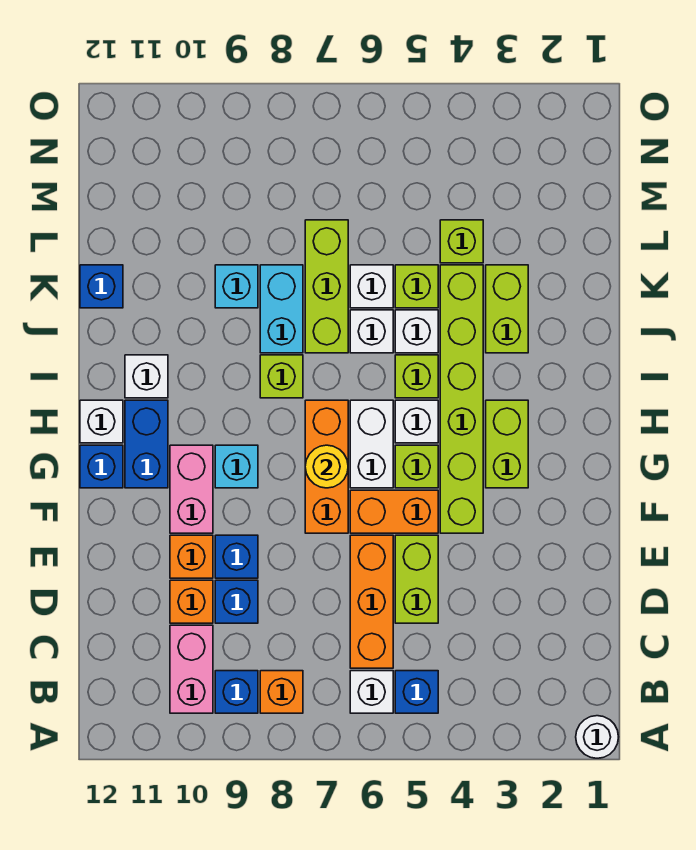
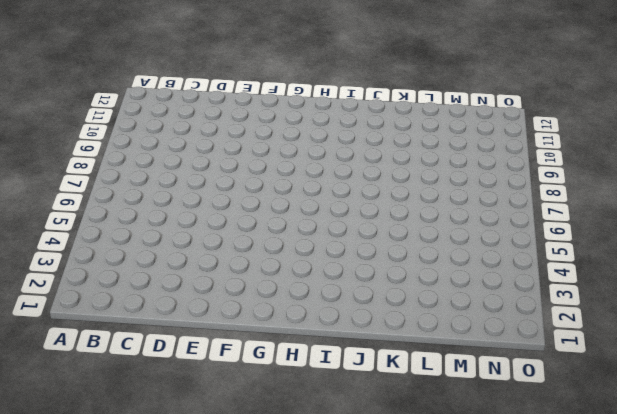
none -> white round brick A1 level 1
none -> blue brick B5 level 1
none -> white brick B6 level 1
none -> orange brick B8 level 1

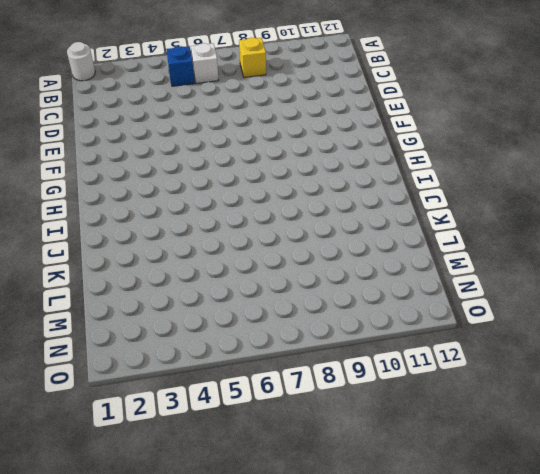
yellow brick B8 level 1 -> orange brick B8 level 1
none -> blue brick B9 level 1
none -> pink brick B10:C10 level 1
none -> orange brick C6:E6 level 1
none -> lime brick D5:E5 level 1

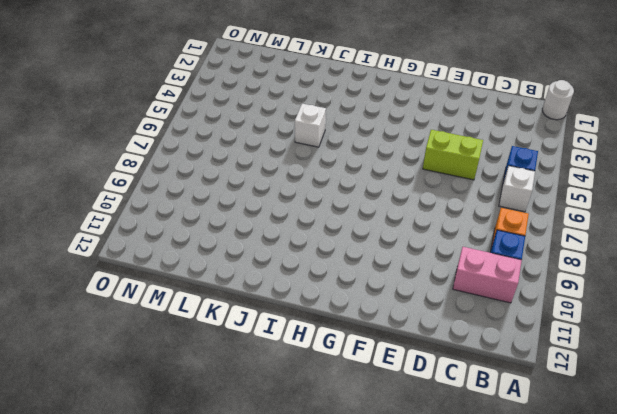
none -> orange brick C6:E6 level 1
none -> blue brick D9 level 1
none -> orange brick D10 level 1
none -> blue brick E9 level 1

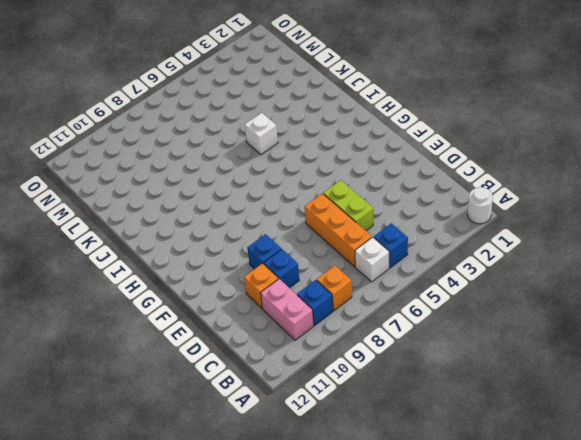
none -> orange brick E10 level 1
none -> lime brick F4:K4 level 1
none -> orange brick F5:F6 level 1
none -> orange brick F7:H7 level 1

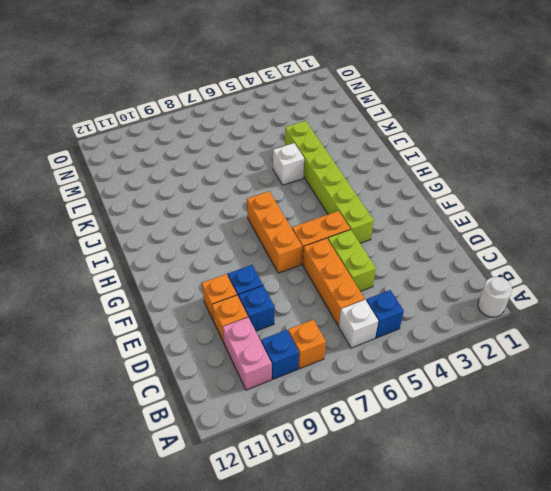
none -> pink brick F10:G10 level 1
none -> lime brick G3:H3 level 1
none -> lime brick G5 level 1
none -> white brick G6:H6 level 1

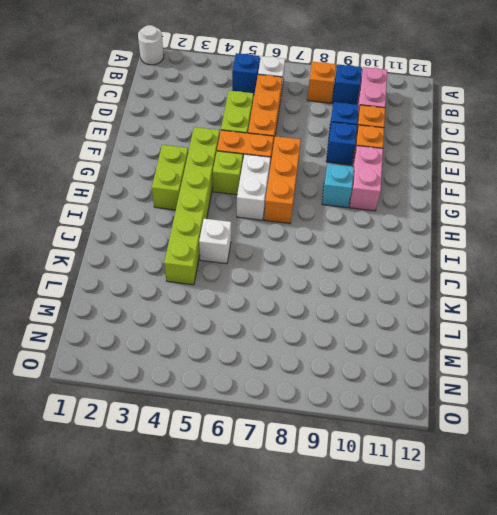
none -> blue brick G11:H11 level 1
none -> blue brick G12 level 1
none -> white brick H5 level 1
none -> white brick H12 level 1

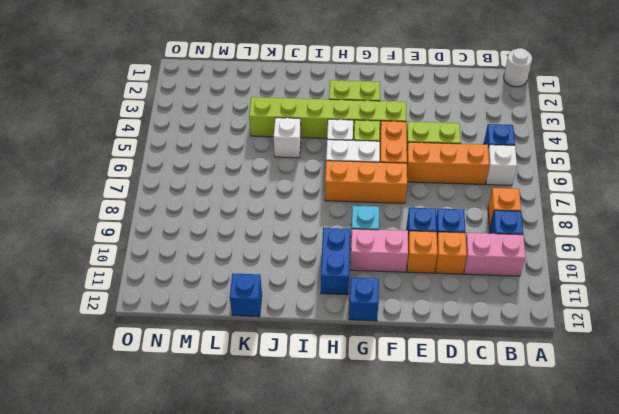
blue brick H10:H11 level 1 -> blue brick G11:H11 level 1
none -> white brick H12 level 1
none -> lime brick I5 level 1
none -> lime brick I8 level 1
none -> white brick I11 level 1

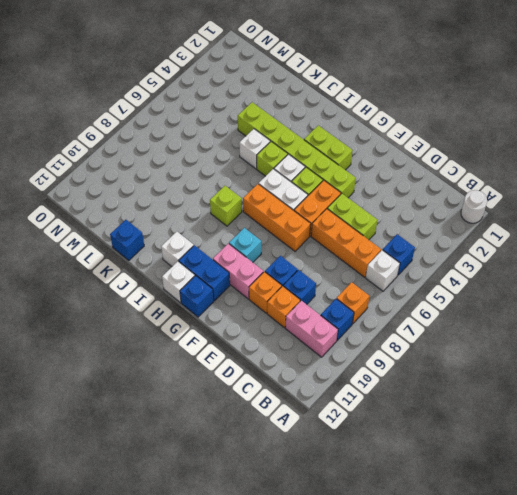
none -> lime brick J3:K3 level 1
none -> white brick J6 level 1
none -> lime brick J7:L7 level 1
none -> cyan brick J8:K8 level 1

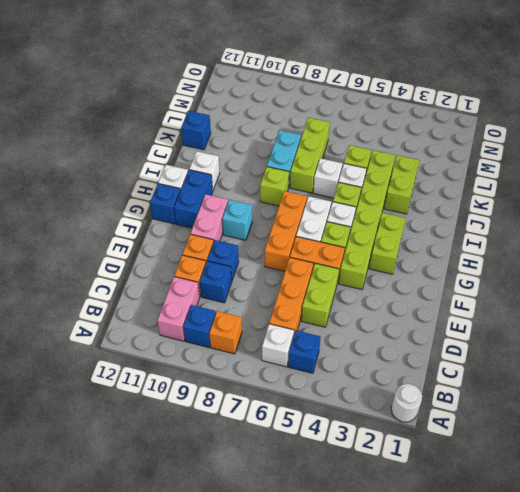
none -> white brick K6 level 1
none -> cyan brick K9 level 1
none -> lime brick L4 level 1
none -> yellow round brick G7 level 2

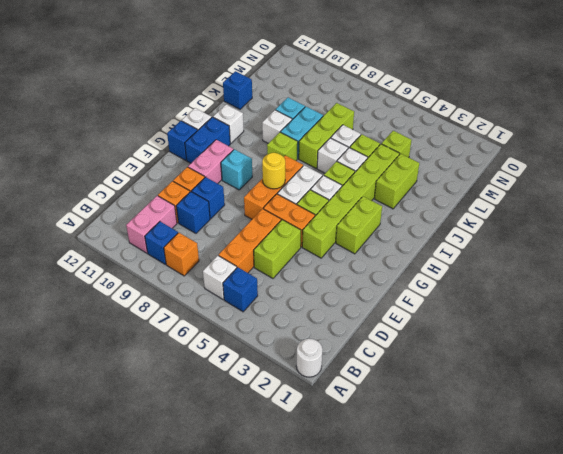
white brick J9 level 1 -> none

